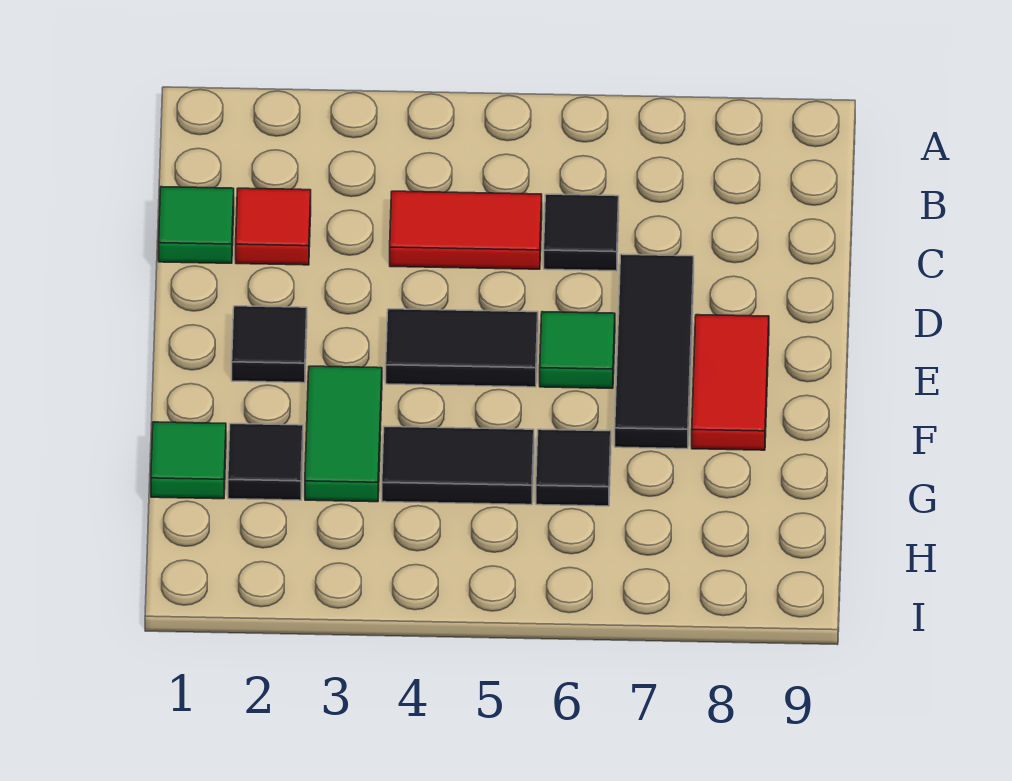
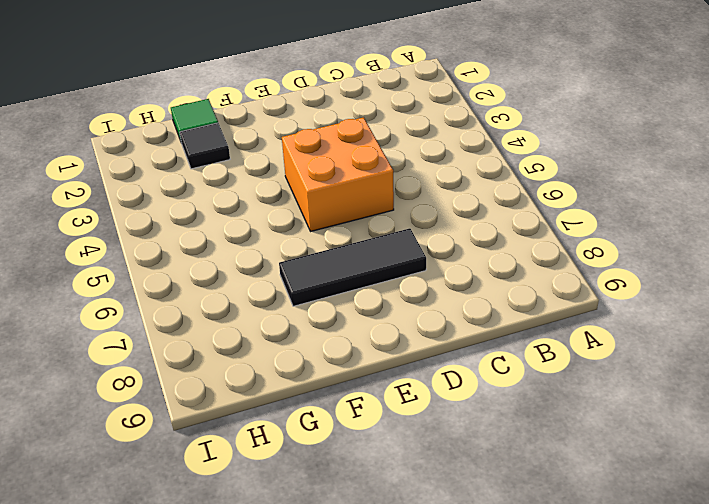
orange brick D4:E5 level 1 -> black tile E4:E5 level 1
none -> green tile C1 level 1
none -> red tile C2 level 1
none -> red tile C4:C5 level 1

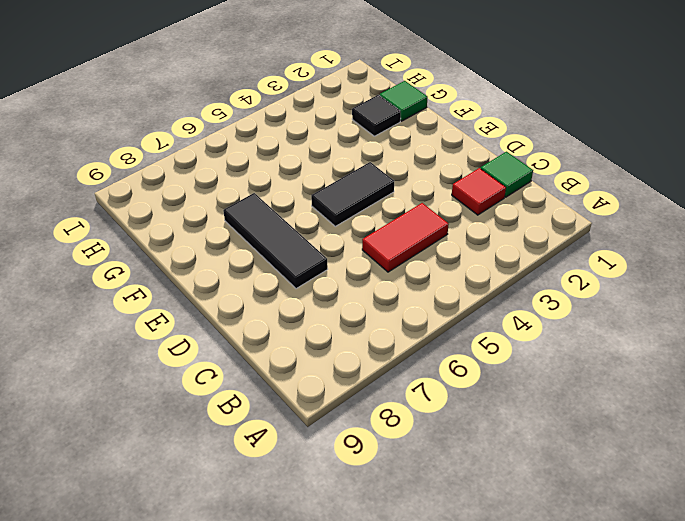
none -> black tile C6 level 1
none -> black tile E2 level 1
none -> green tile E6 level 1

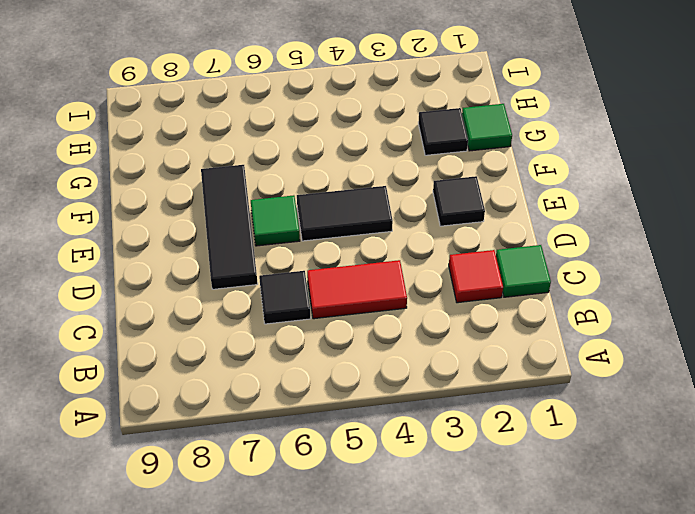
none -> red tile E8:F8 level 1
none -> green tile F3:G3 level 1
none -> black tile G4:G5 level 1

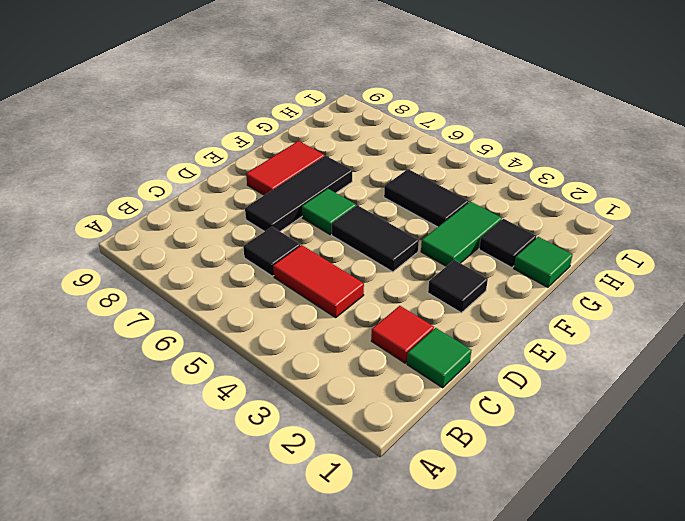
none -> black tile G6 level 1

